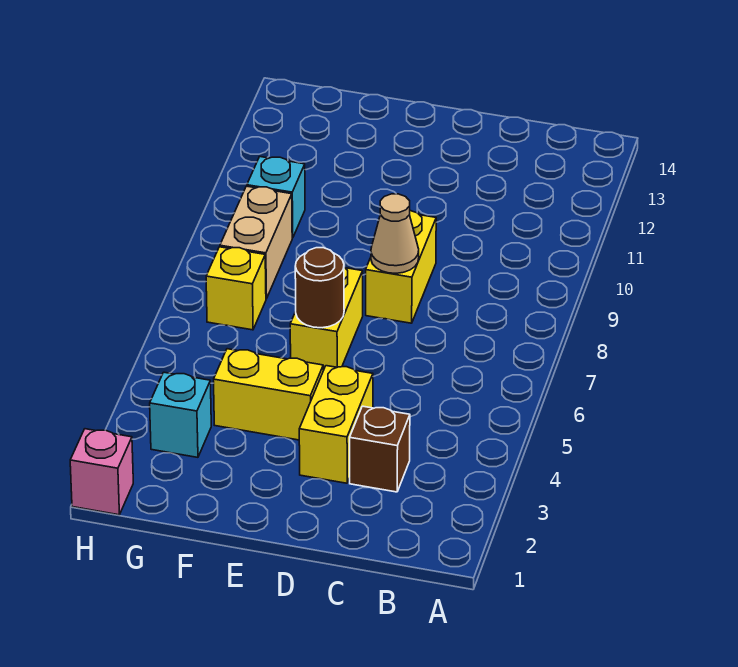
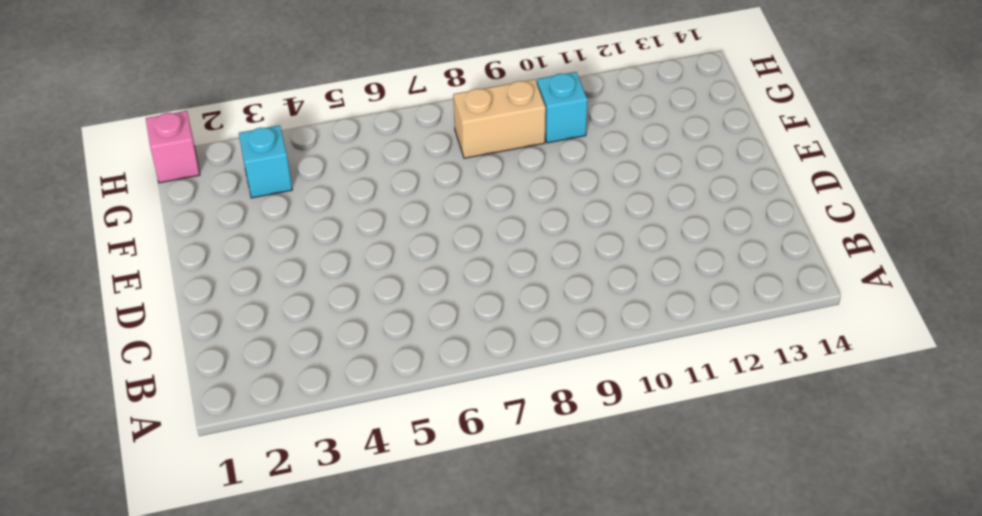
none -> brown brick C3 level 1
none -> yellow brick D3:D4 level 1
none -> yellow brick D8:D9 level 1

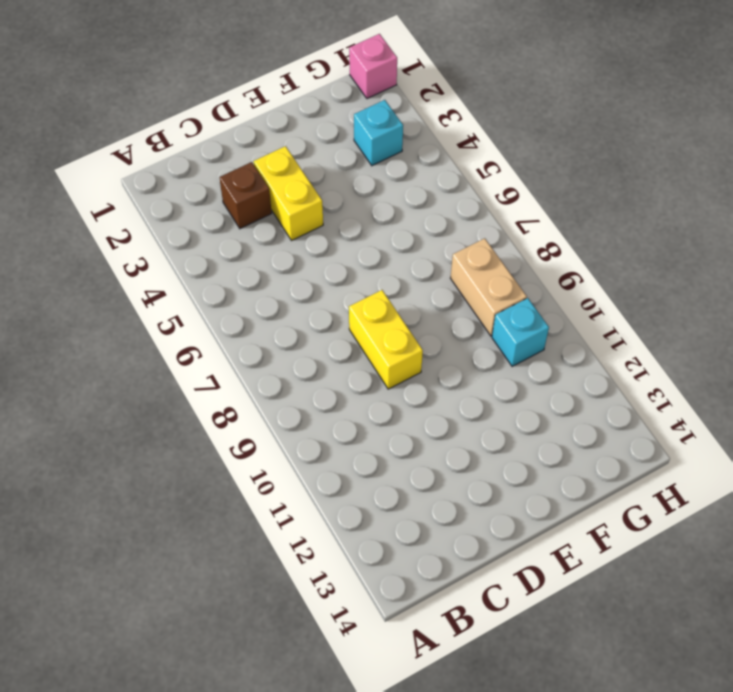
none -> yellow brick E4:F4 level 1
none -> yellow brick E6:E7 level 1
none -> yellow brick G7 level 1

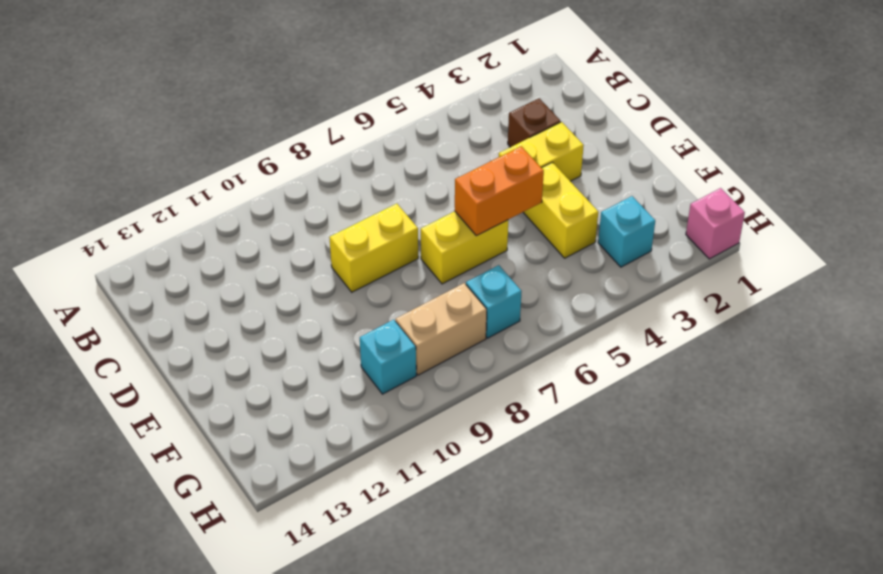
orange brick E5:E6 level 2 -> brown round brick E6 level 2
cyan brick G7 level 1 -> yellow brick G7 level 1
none -> tan cone D8 level 2

